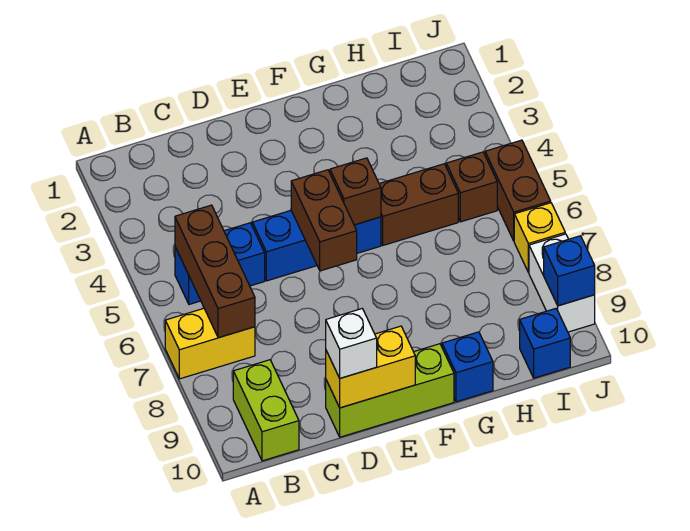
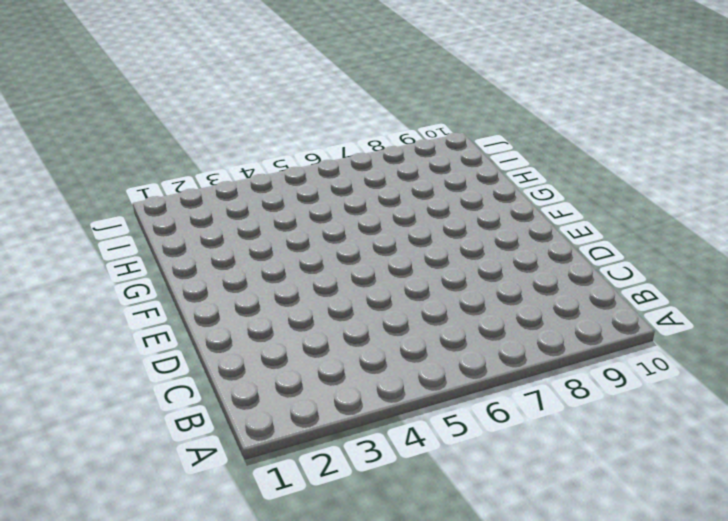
none -> yellow brick A7:B7 level 1
none -> blue brick B5:C5 level 1
none -> lime brick B9:B10 level 1

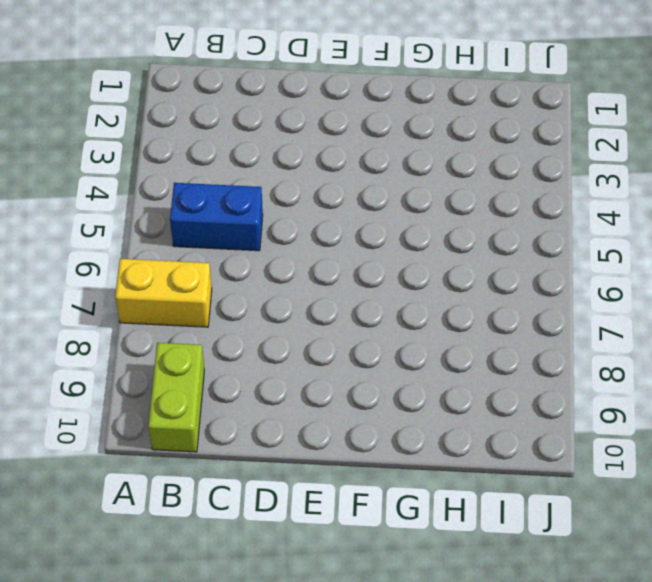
none -> blue brick D5:F5 level 1
none -> lime brick D10:F10 level 1
none -> brown brick G5:H5 level 1

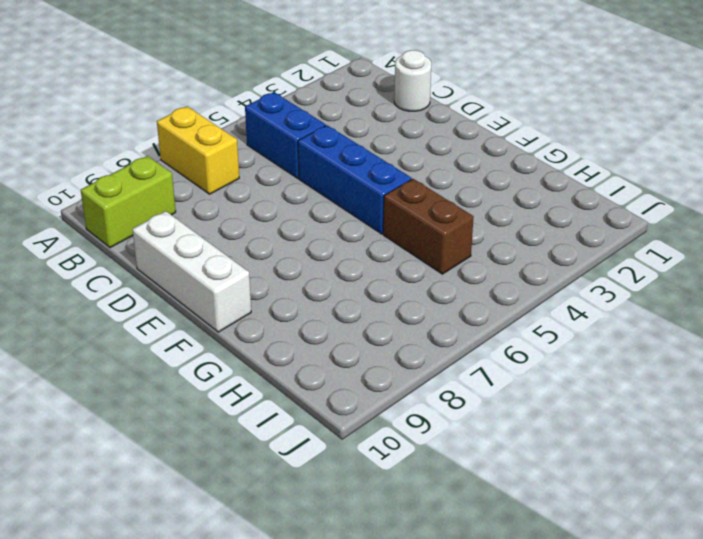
white round brick C1 level 1 -> none
white brick D10:F10 level 1 -> lime brick D10:F10 level 1
none -> blue brick G10 level 1
none -> brown brick I5 level 1
none -> blue brick I10 level 1

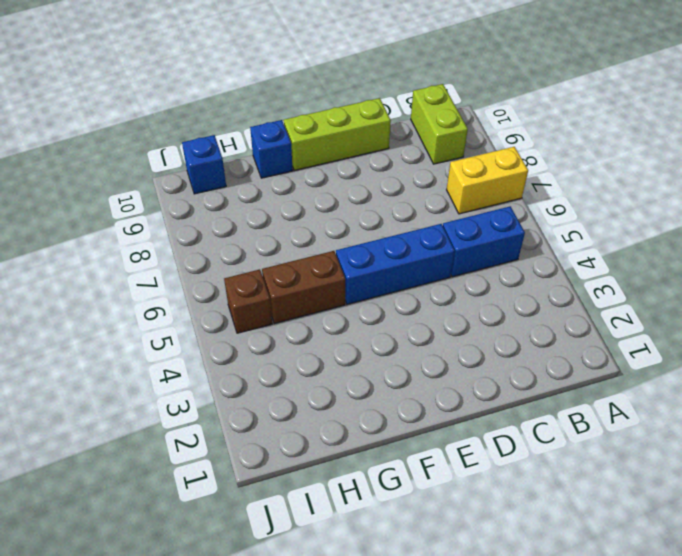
none -> brown brick J5:J6 level 1
none -> yellow brick J7 level 1
none -> white brick J8:J9 level 1

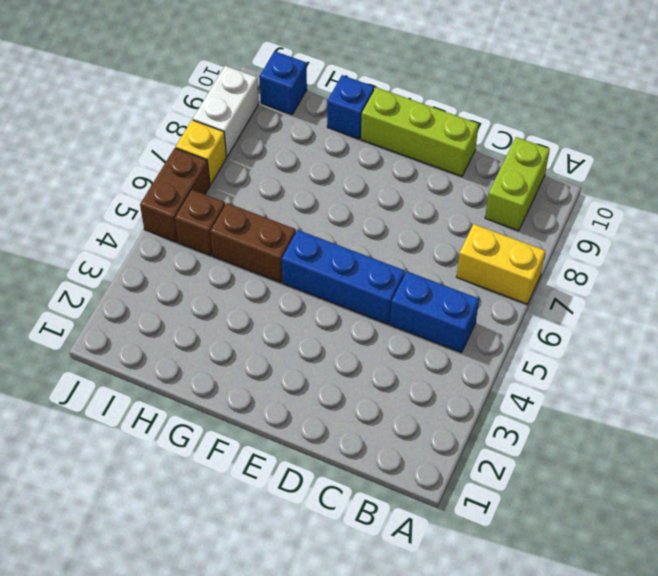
none -> brown brick B5:B7 level 2
none -> yellow brick D10:E10 level 2
none -> brown brick E5:E6 level 2

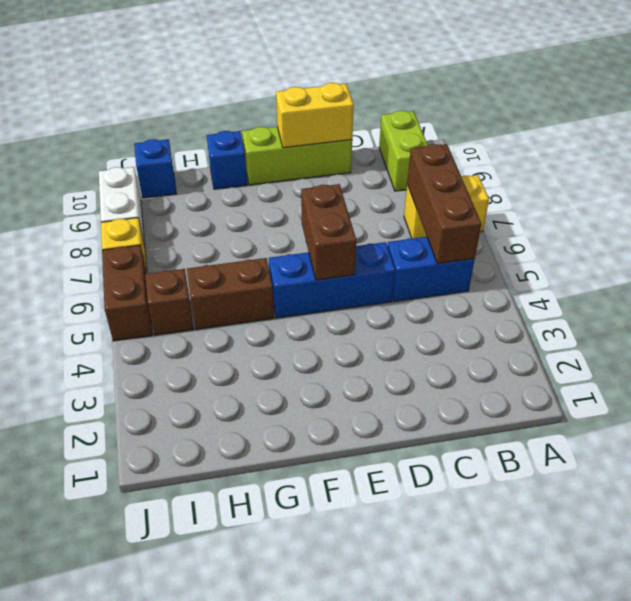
none -> brown brick F5 level 2
none -> blue brick J9 level 2
none -> white brick D10 level 3

